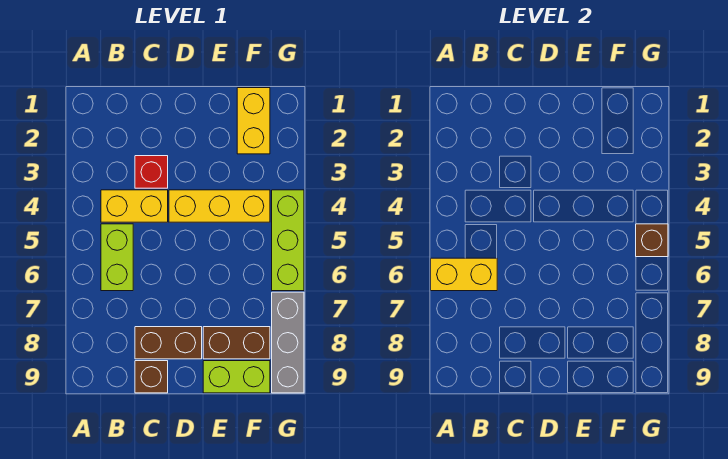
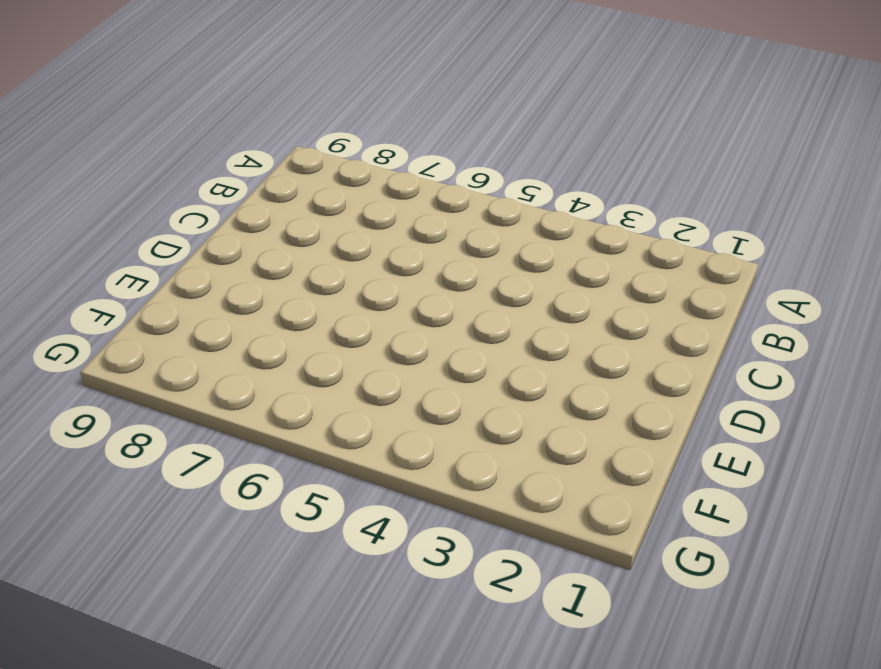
none -> yellow brick B4:C4 level 1
none -> lime brick B5:B6 level 1
none -> red brick C3 level 1

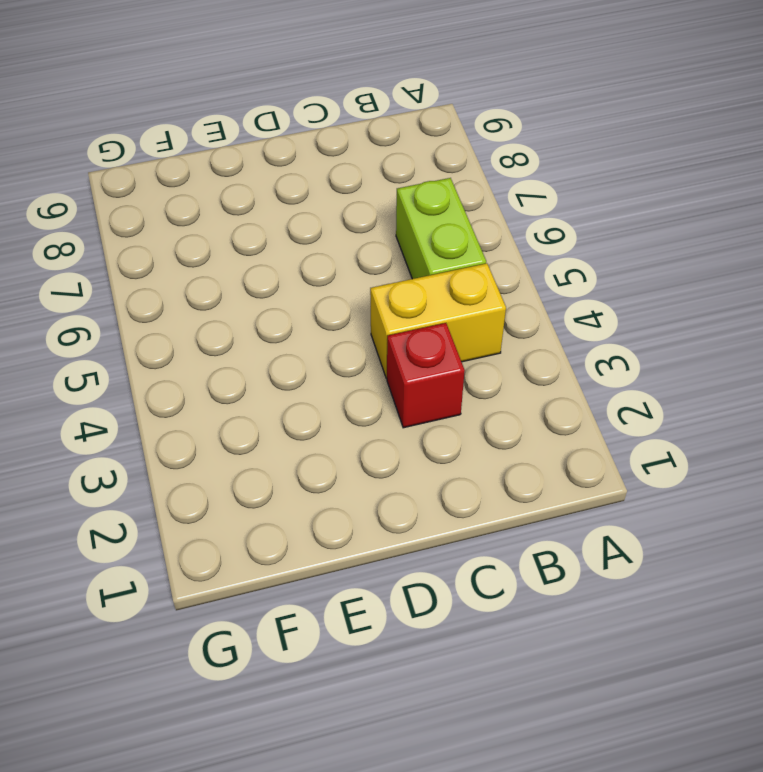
none -> brown brick C8:D8 level 1
none -> brown brick C9 level 1
none -> yellow brick D4:F4 level 1

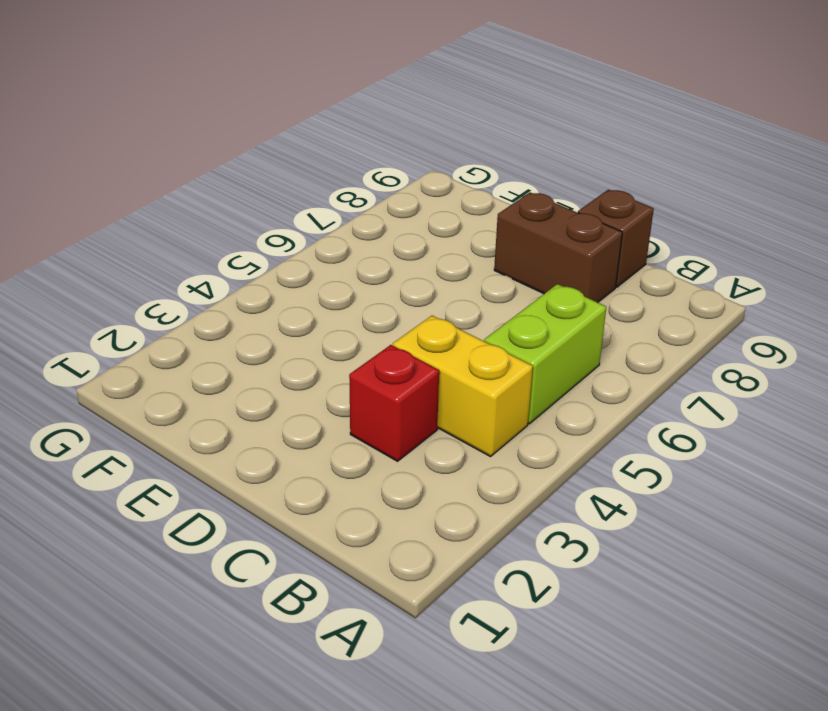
none -> yellow brick D4:F4 level 1
none -> brown brick E8:F8 level 1
none -> lime brick E9:F9 level 1

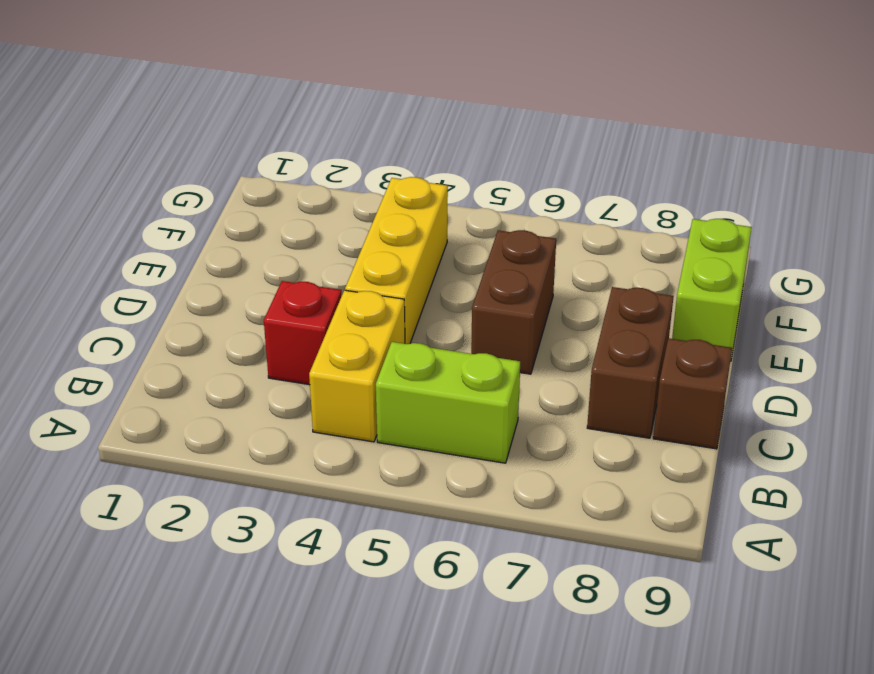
brown brick D6:E6 level 1 -> brown brick E8:F8 level 1
none -> yellow brick F1:F2 level 1
none -> lime brick G4:G6 level 1
none -> grey brick G7:G9 level 1

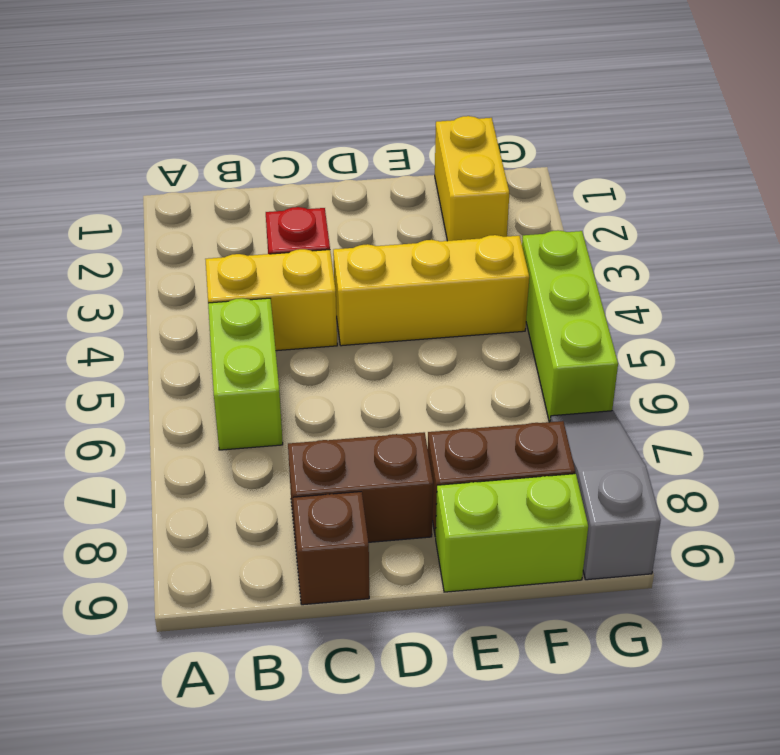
grey slope G7:G9 level 1 top 9 -> grey brick G7:G9 level 1
none -> yellow brick A6:B6 level 2
none -> brown brick G5 level 2

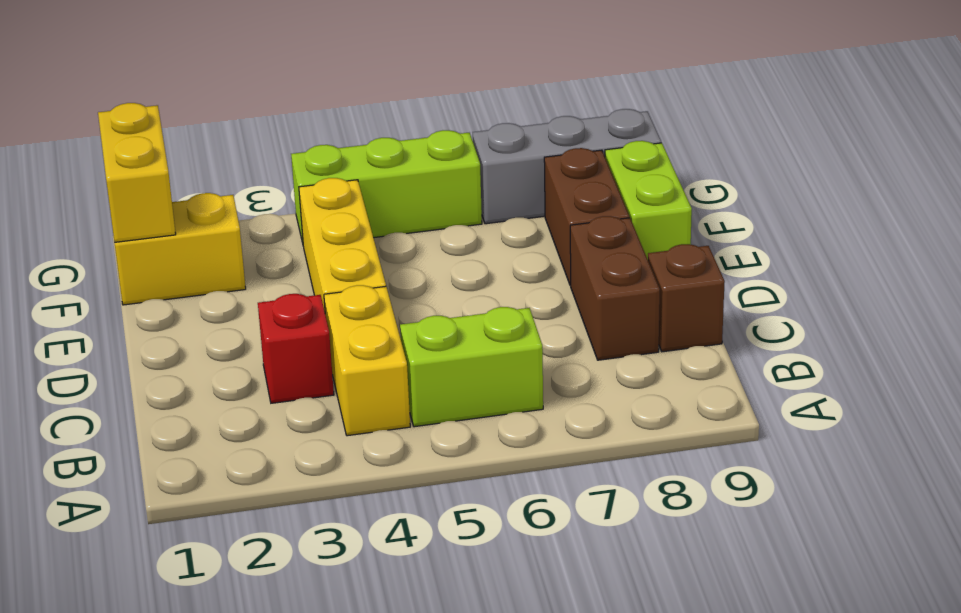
yellow brick F1:G1 level 2 -> yellow brick A6:B6 level 2
none -> brown brick G5 level 2

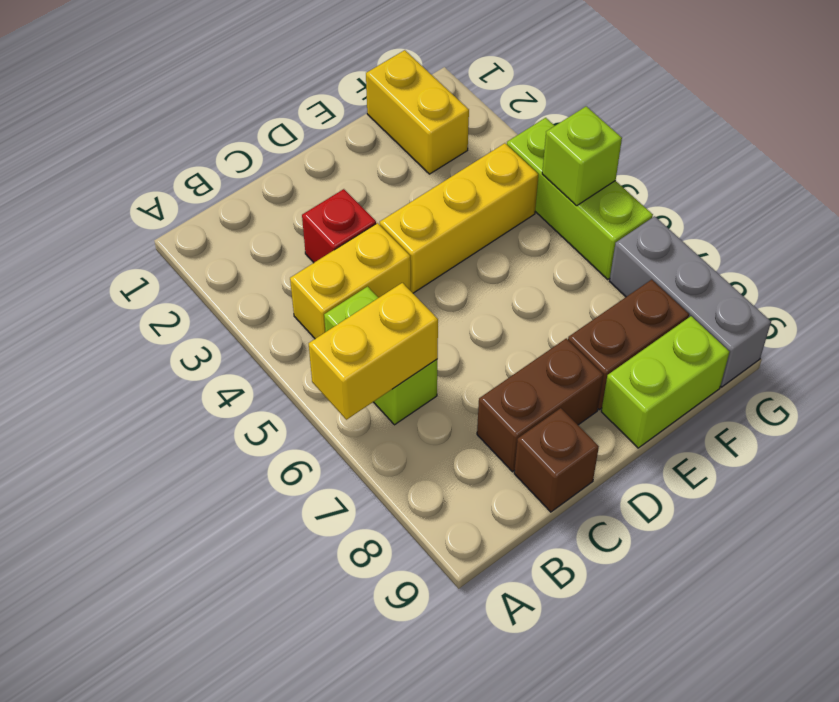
lime brick G5 level 2 -> brown brick G5 level 2

